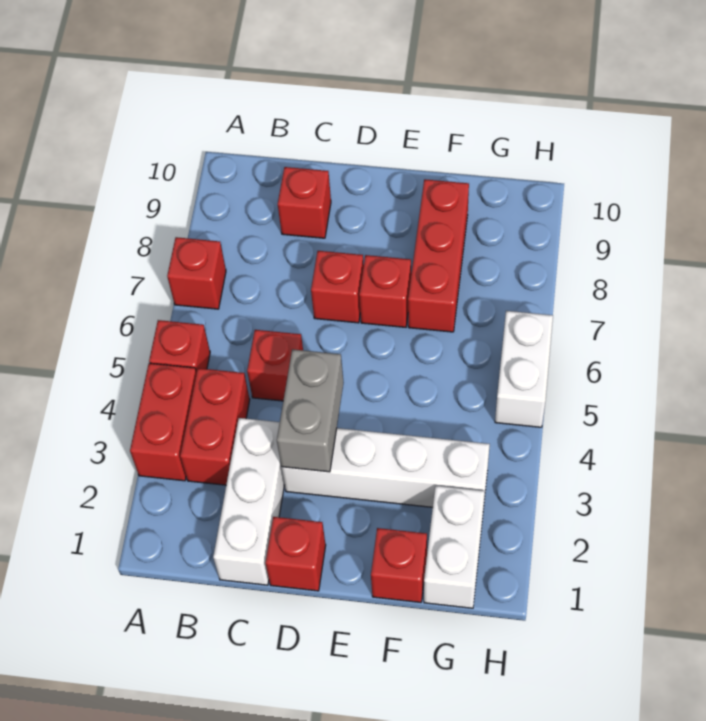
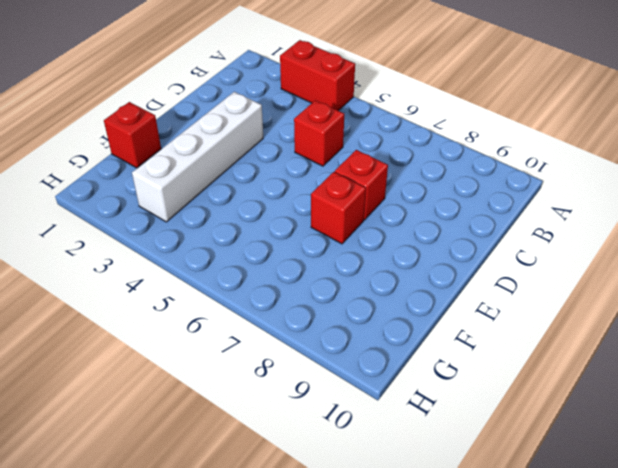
none -> red brick A5 level 1
none -> red brick A7 level 1
none -> red brick B3:B4 level 1

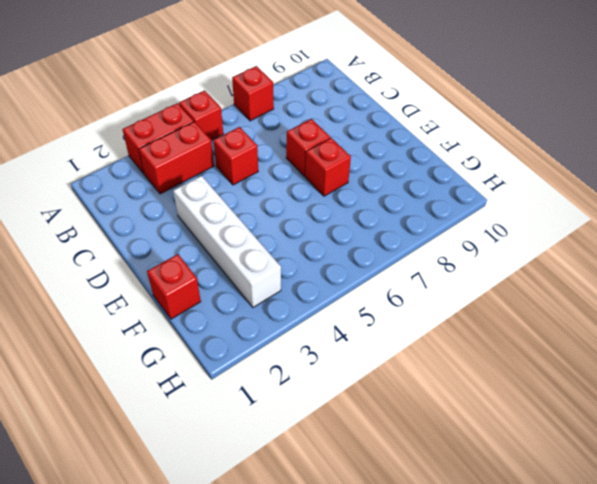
none -> white brick C1:C3 level 1
none -> red brick C9 level 1
none -> red brick D1 level 1

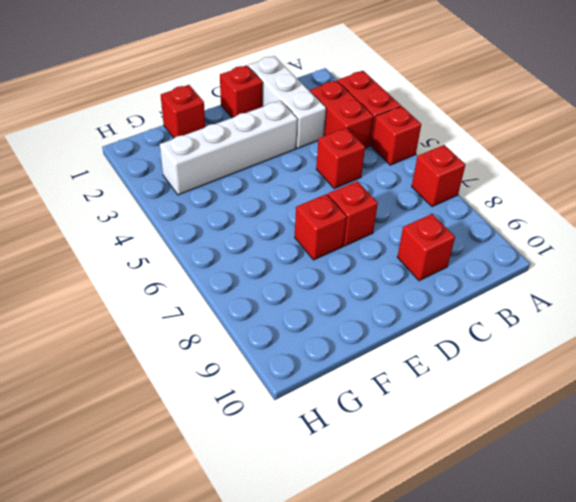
none -> red brick F7:F9 level 1
none -> white brick G1:G2 level 1
none -> white brick H5:H6 level 1

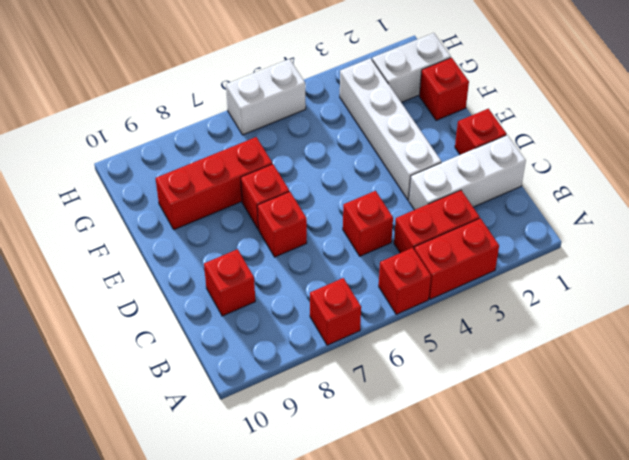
none -> grey brick D3:D4 level 2

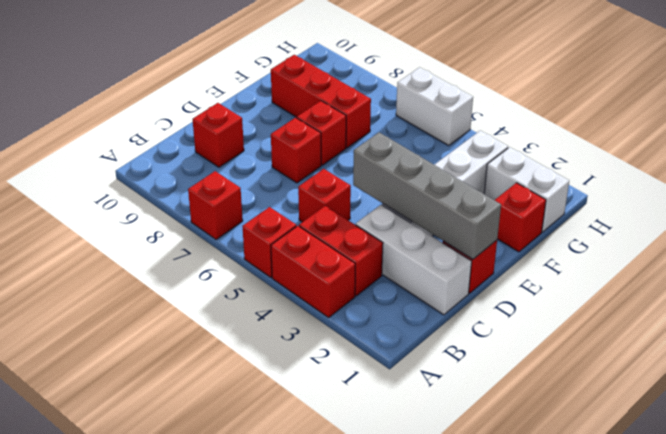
grey brick D1:D4 level 2 -> grey brick D3:D4 level 2

